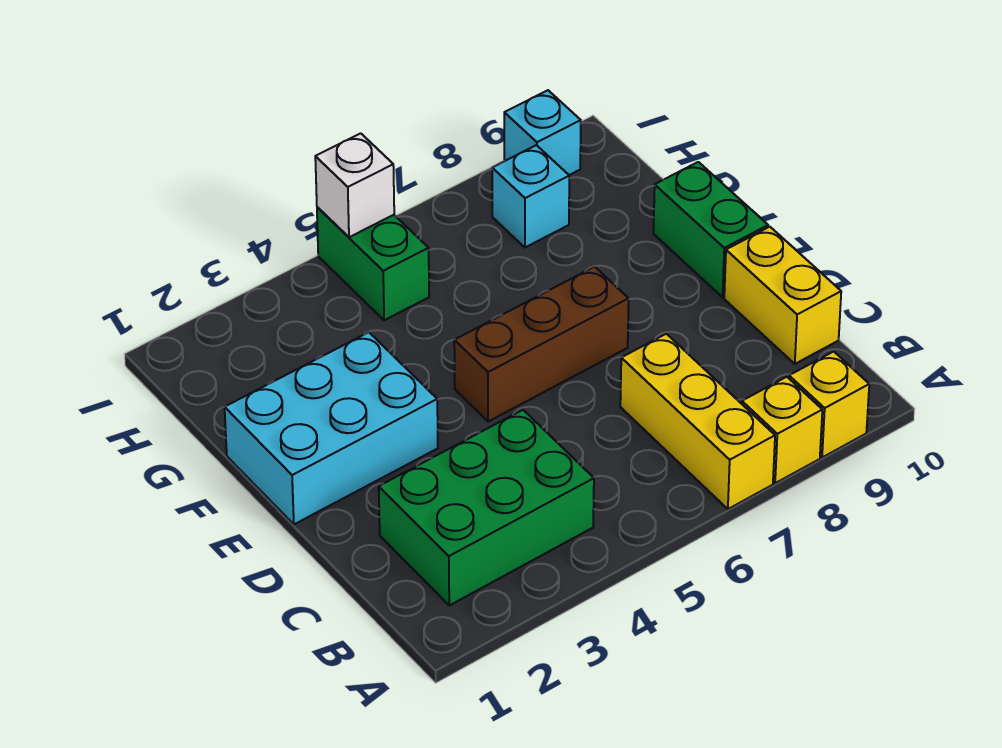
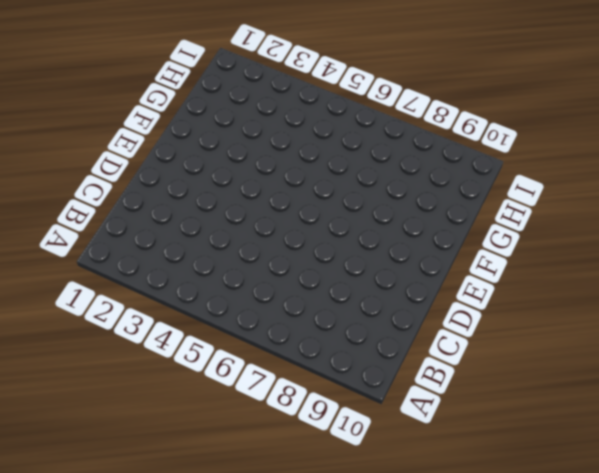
none -> yellow brick A7:C7 level 1
none -> yellow brick A8 level 1
none -> yellow brick A9 level 1

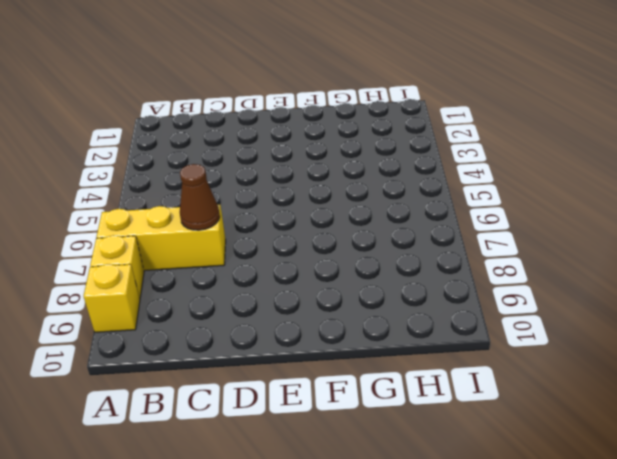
brown cone C7 level 2 -> none
none -> green brick B2:C4 level 1
none -> yellow brick C10:D10 level 1
none -> cyan brick E1:F3 level 1

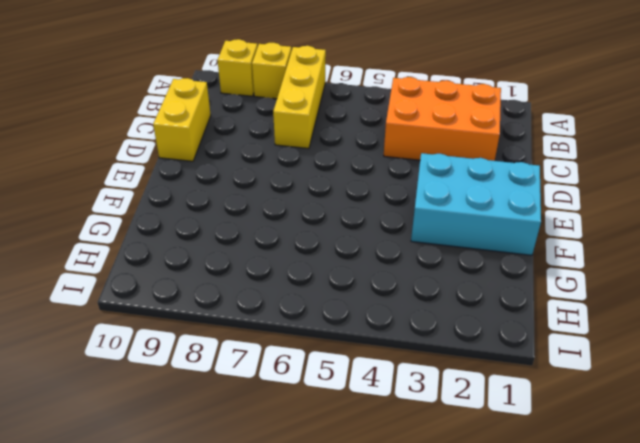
orange brick B2:C4 level 1 -> green brick B2:C4 level 1
none -> brown brick E5:E7 level 1
none -> green brick E10:F10 level 1
none -> green brick H5:I5 level 1

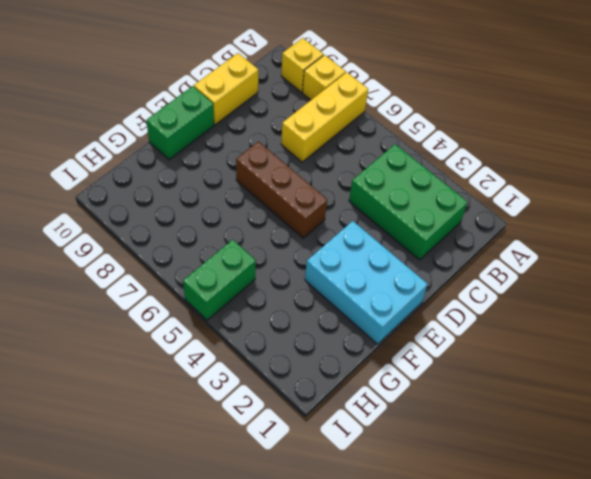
none -> cyan brick H8 level 1
none -> cyan brick I9 level 1
none -> white brick I5 level 2

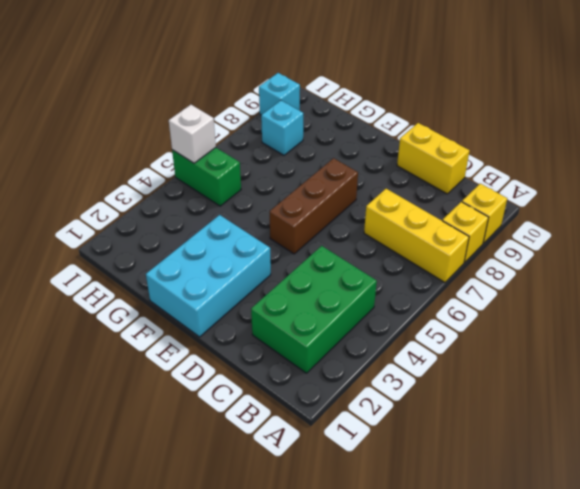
none -> green brick E10:F10 level 1

